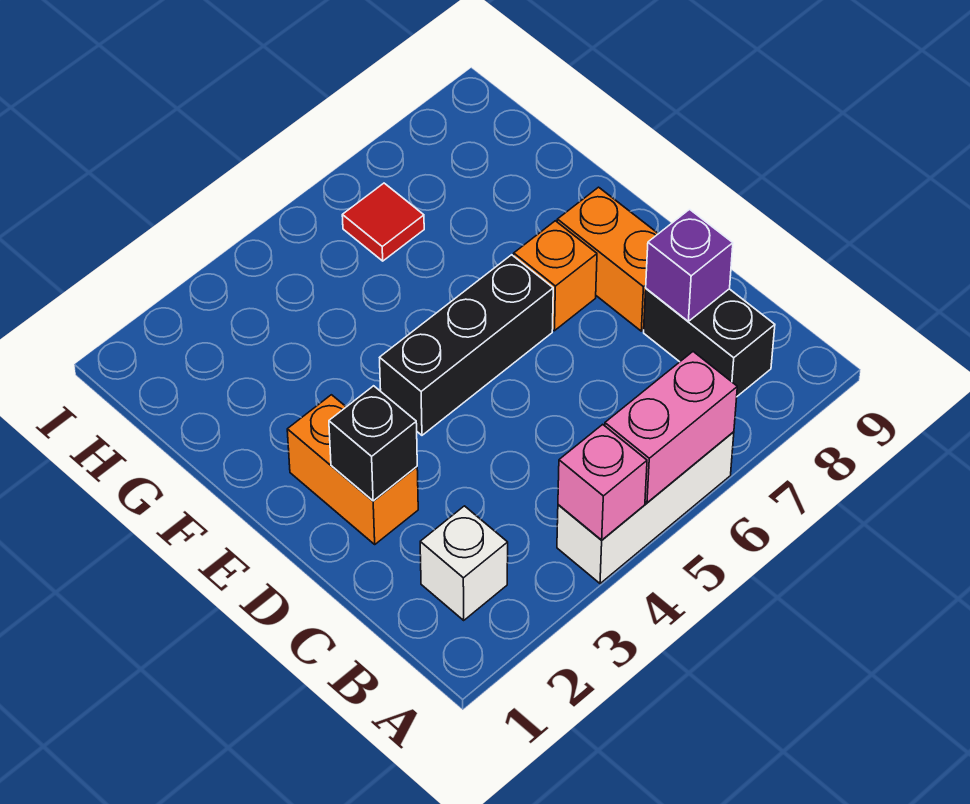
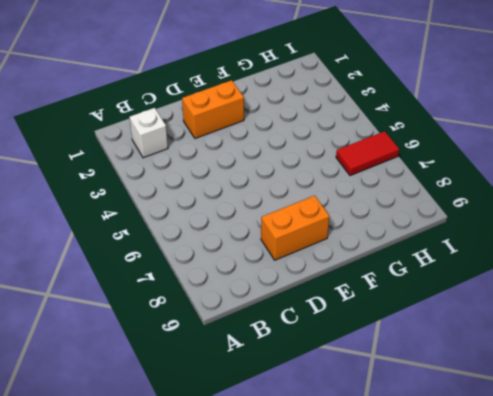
red tile H6:I6 level 1 -> red tile H6 level 1
none -> white brick A4:A6 level 1
none -> black brick B8:C8 level 1
none -> black brick E4:E6 level 1

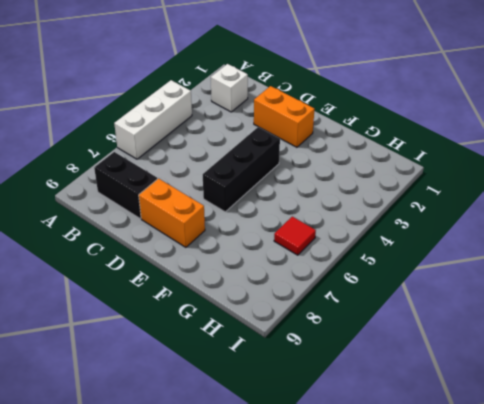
none -> orange brick E7 level 1
none -> pink brick A4 level 2
none -> pink brick A5:A6 level 2

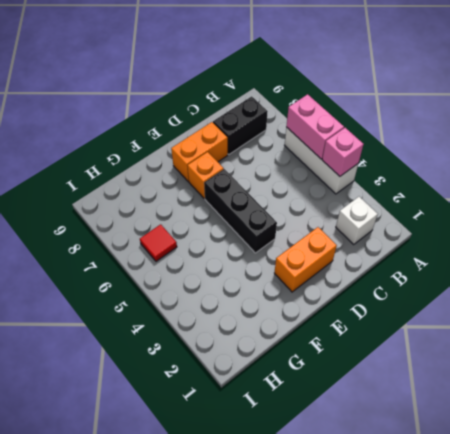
none -> purple brick C8 level 2
none -> black brick D2 level 2

